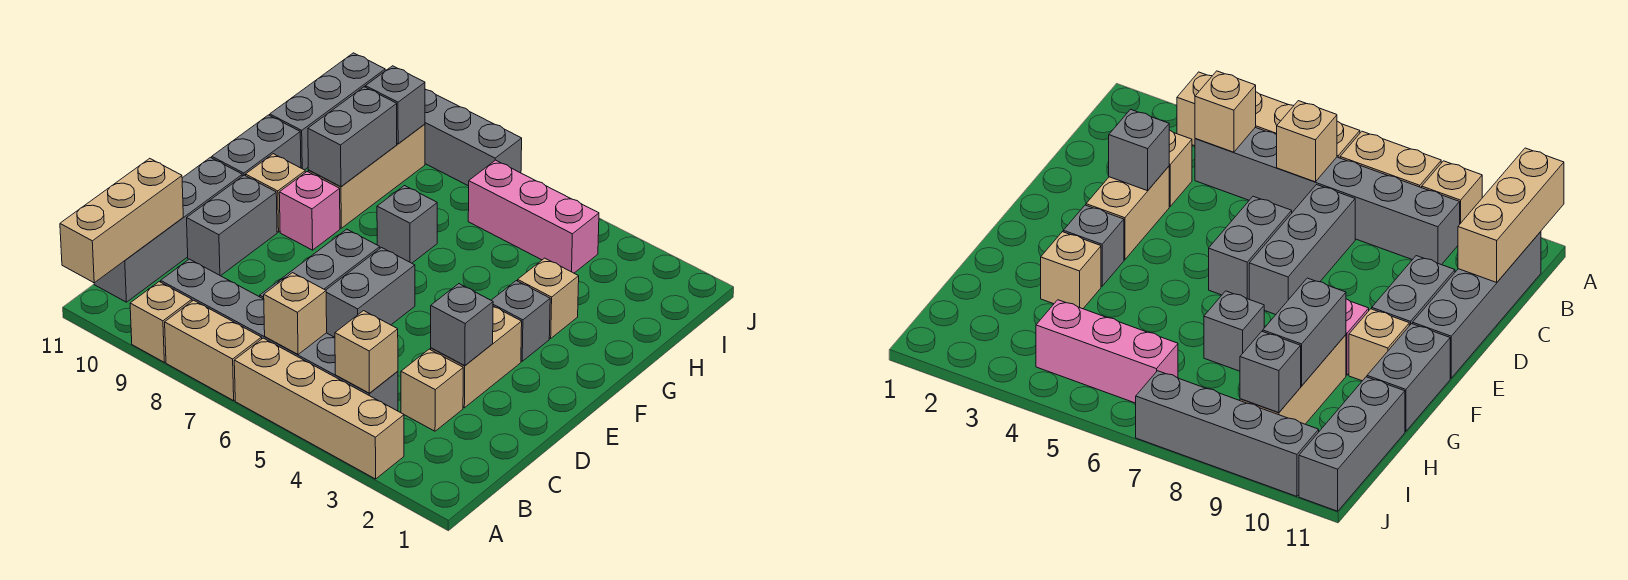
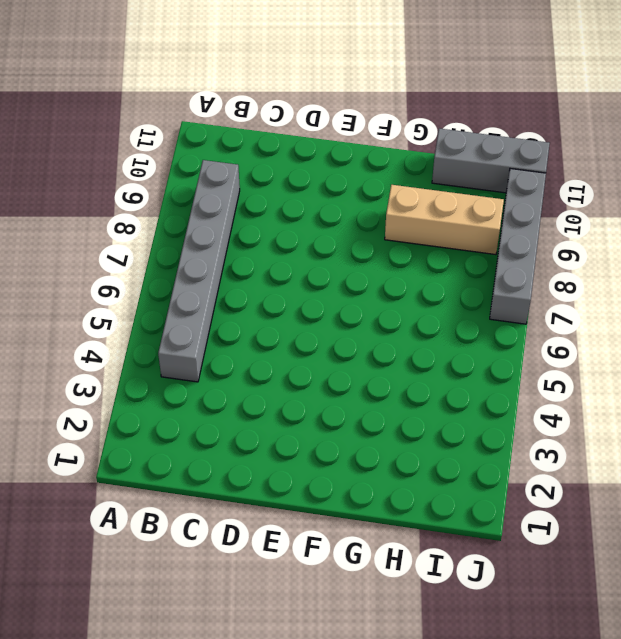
none -> tan brick A3:A6 level 1
none -> tan brick A7:A8 level 1
none -> tan brick A9 level 1

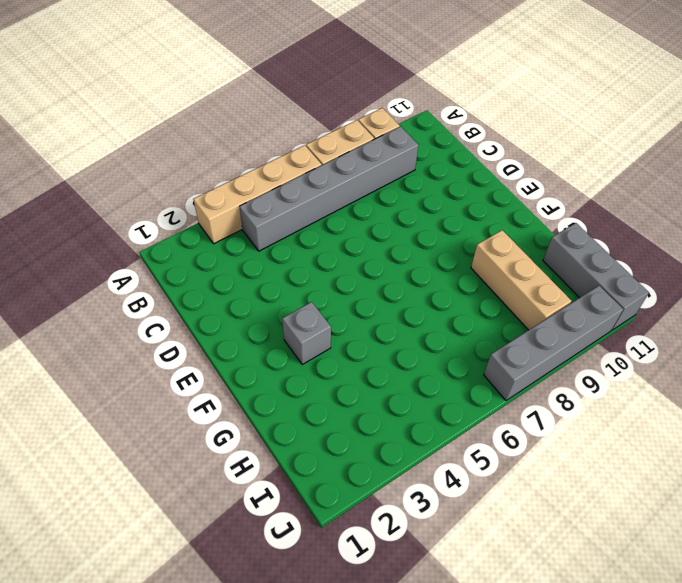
none -> grey brick B11:E11 level 1
none -> tan brick C3 level 1
none -> grey brick C7:E7 level 1

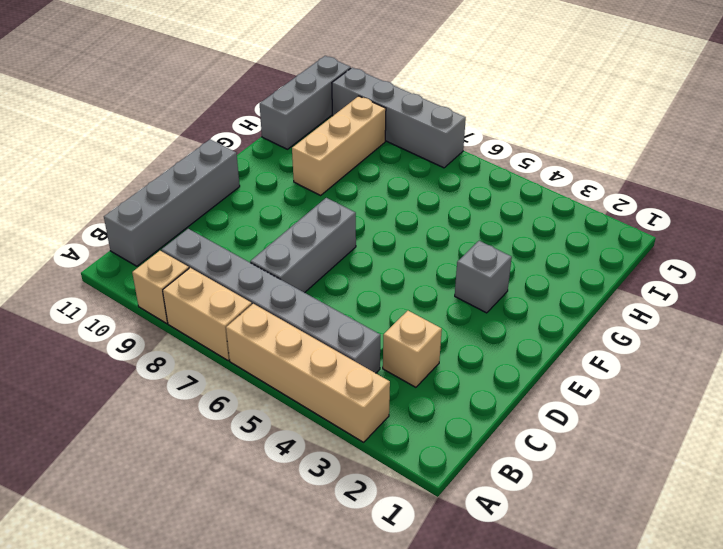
none -> tan brick D3:E3 level 1
none -> grey brick D6:E6 level 1
none -> grey brick D10:E10 level 1

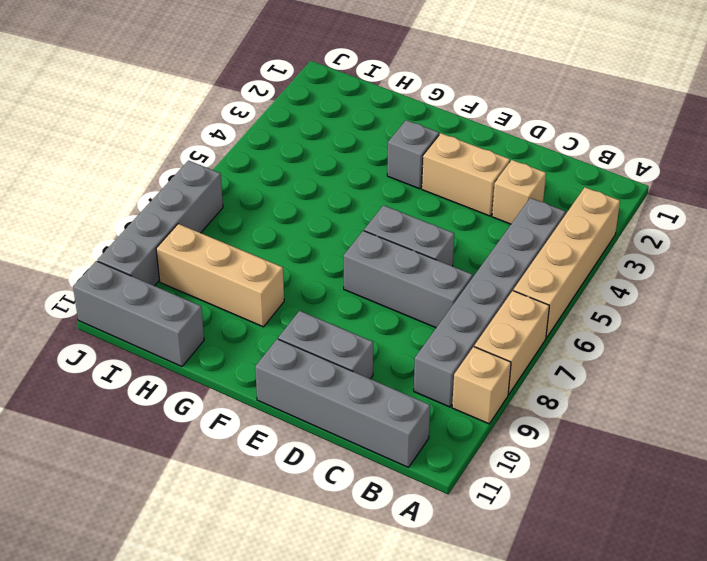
none -> pink brick F9 level 1
none -> tan brick F10 level 1
none -> grey brick F11:G11 level 1

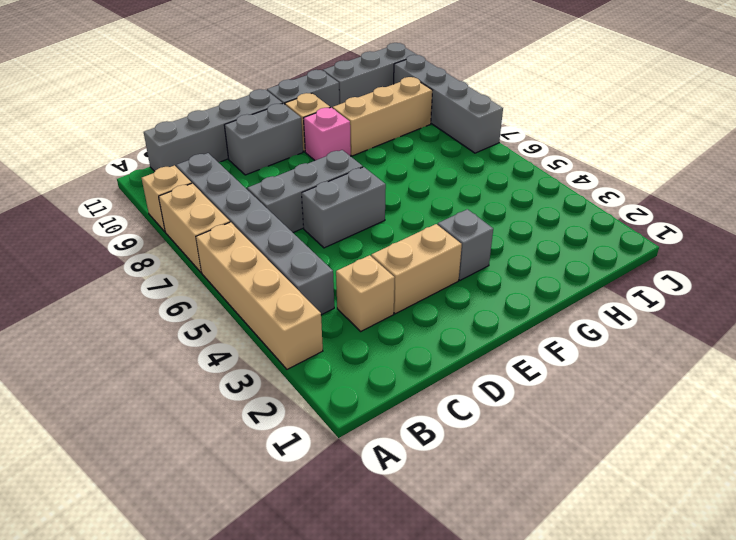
none -> tan brick G3 level 1
none -> grey brick G7 level 1
none -> pink brick I4:I6 level 1

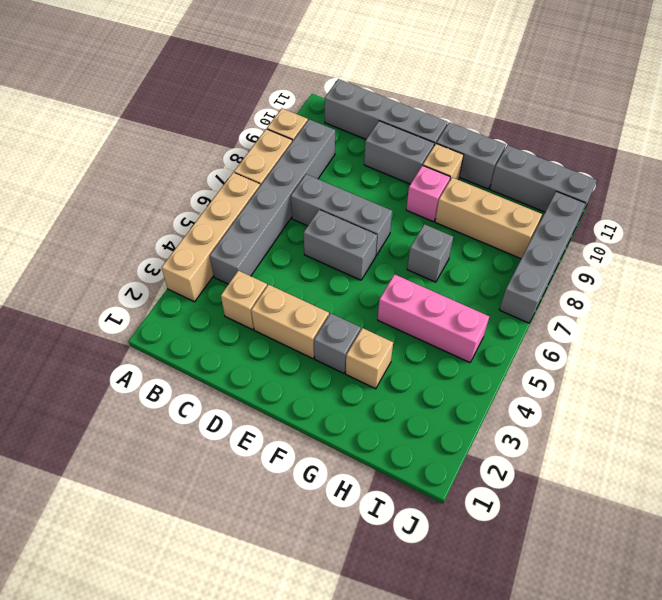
pink brick G5:I5 level 1 -> pink brick I4:I6 level 1
none -> tan brick A11:C11 level 2
none -> tan brick B4 level 2
none -> tan brick B6 level 2

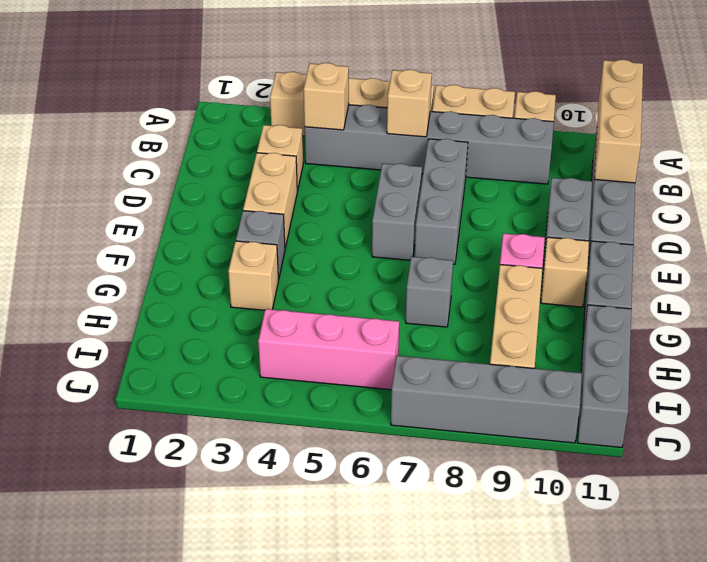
none -> grey brick D3 level 2
none -> grey brick G9:H9 level 2
none -> grey brick I9 level 2

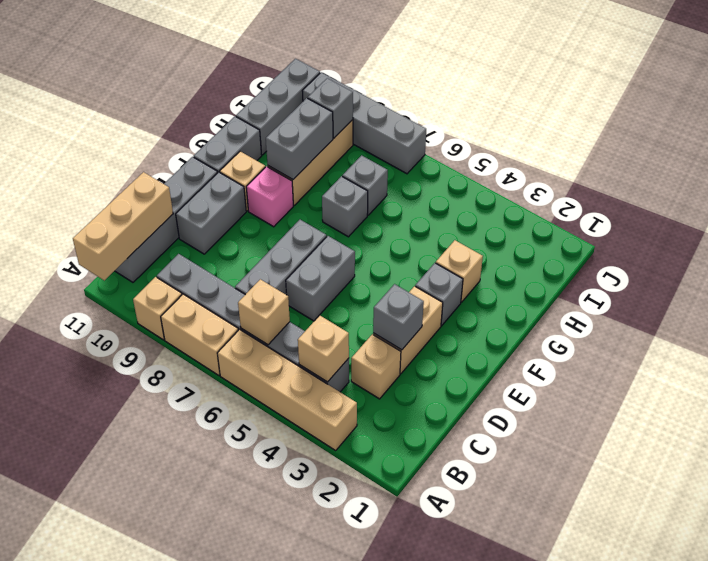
grey brick H7 level 1 -> none
none -> pink brick I4:I6 level 1

